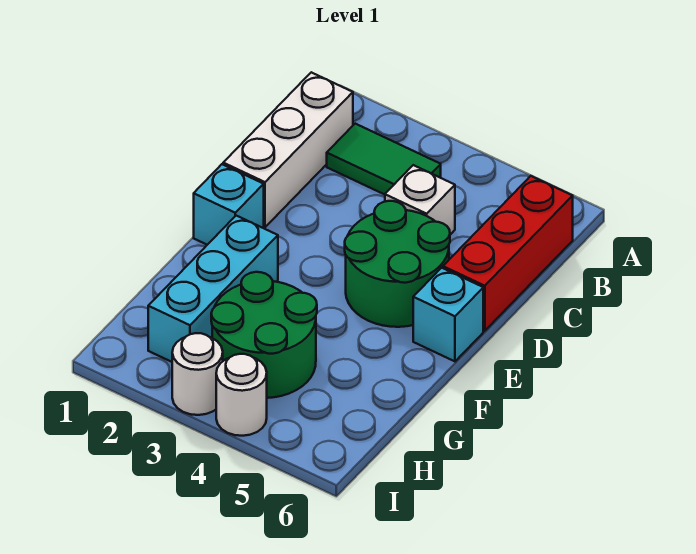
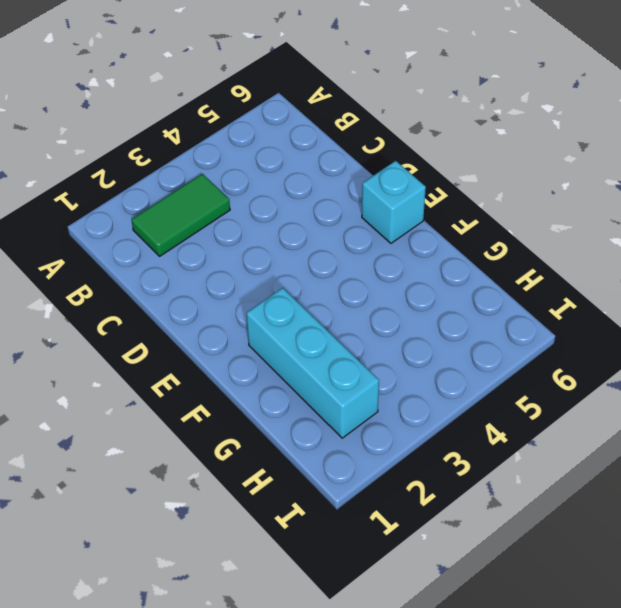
none -> white brick B1:D1 level 1
none -> red brick B6:D6 level 1

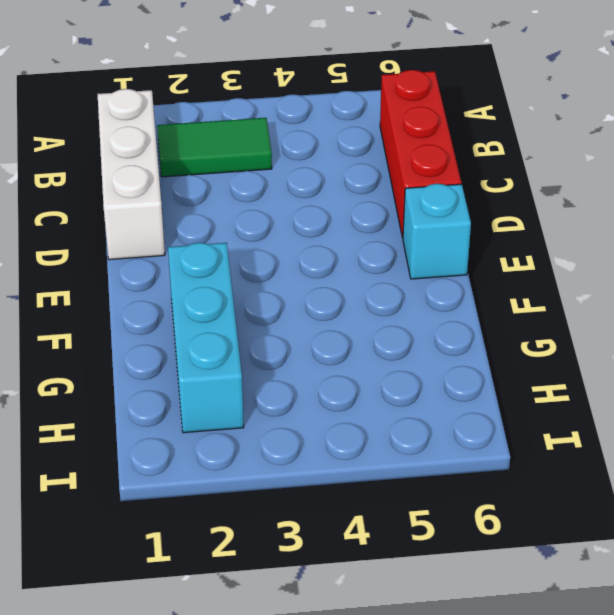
none -> white brick C4 level 1
none -> green round brick D4:E5 level 1

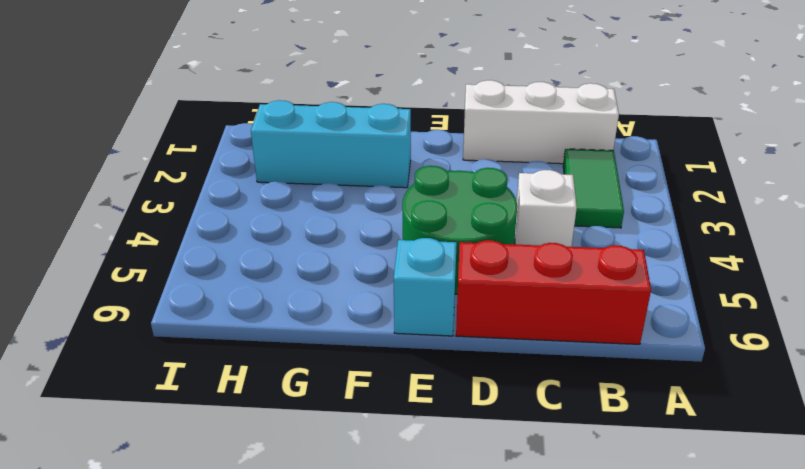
none -> cyan brick E1 level 1
none -> green round brick G3:H4 level 1

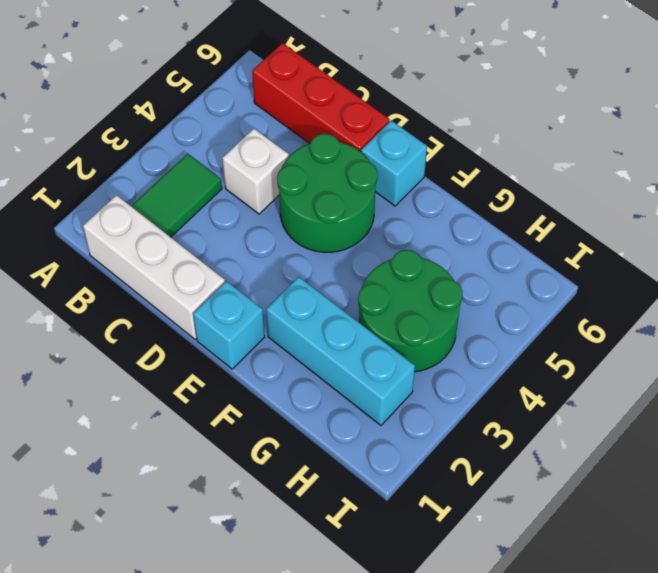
none -> white round brick I3 level 1
none -> white round brick I4 level 1

